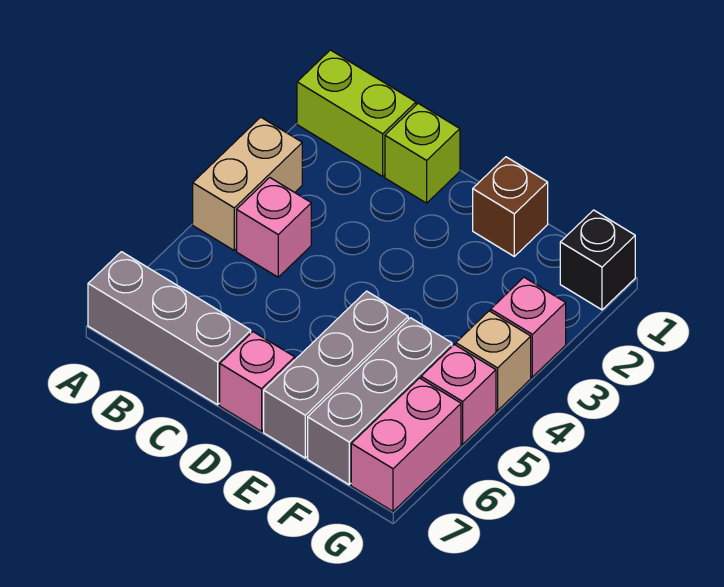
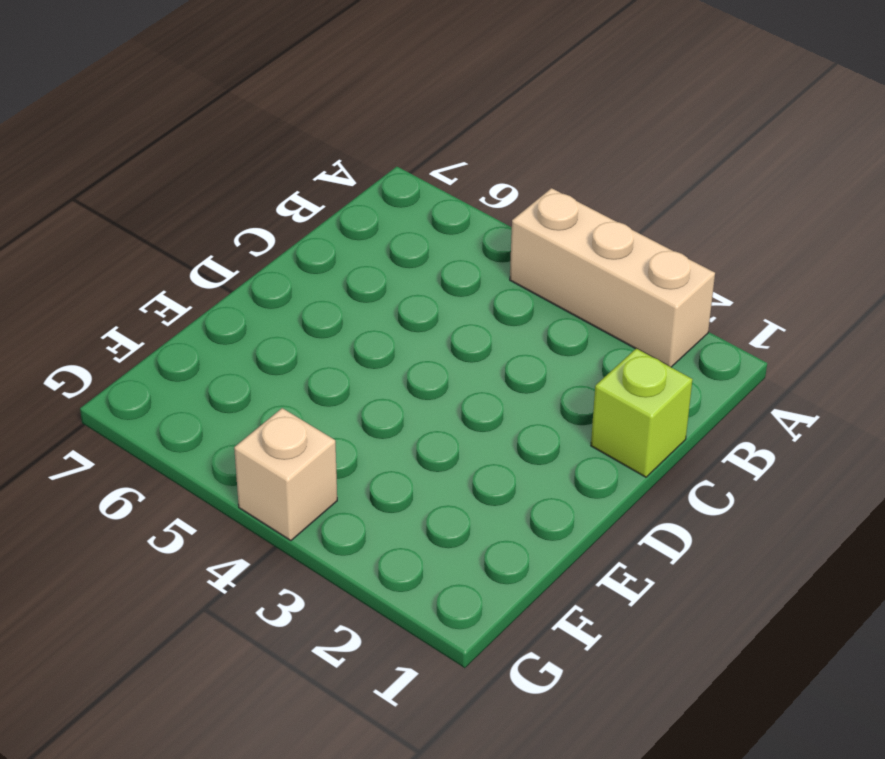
tan brick A2:A4 level 1 -> tan brick A3:A4 level 1
none -> lime brick A1:B1 level 1
none -> grey brick A7:C7 level 1
none -> pink brick B4 level 1

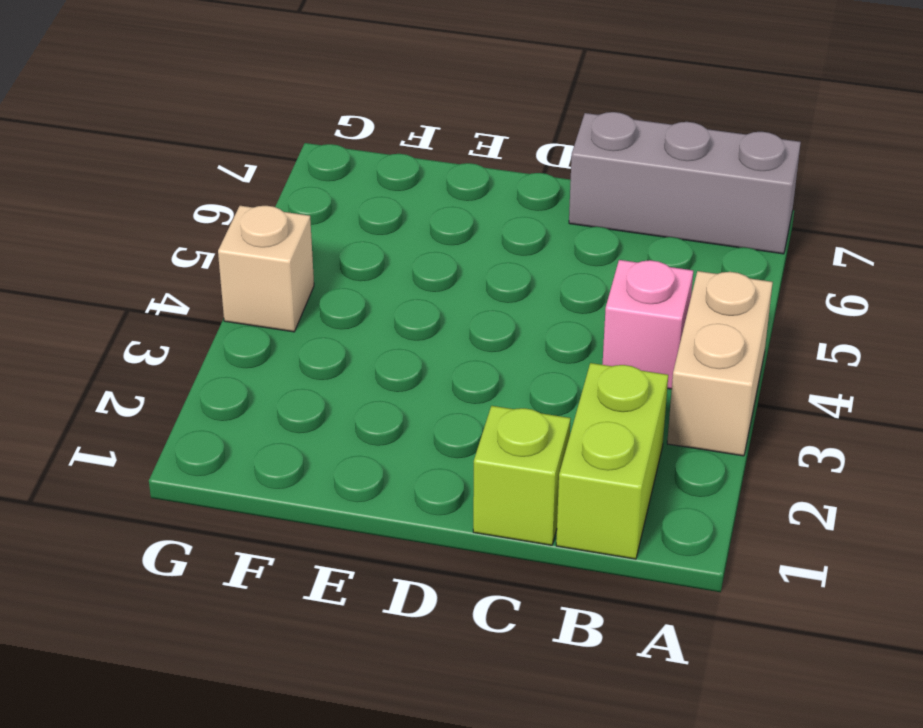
lime brick B1:B2 level 1 -> lime brick A1:B1 level 1
none -> pink brick D7 level 1
none -> brown brick E1 level 1
none -> grey brick E5:E7 level 1

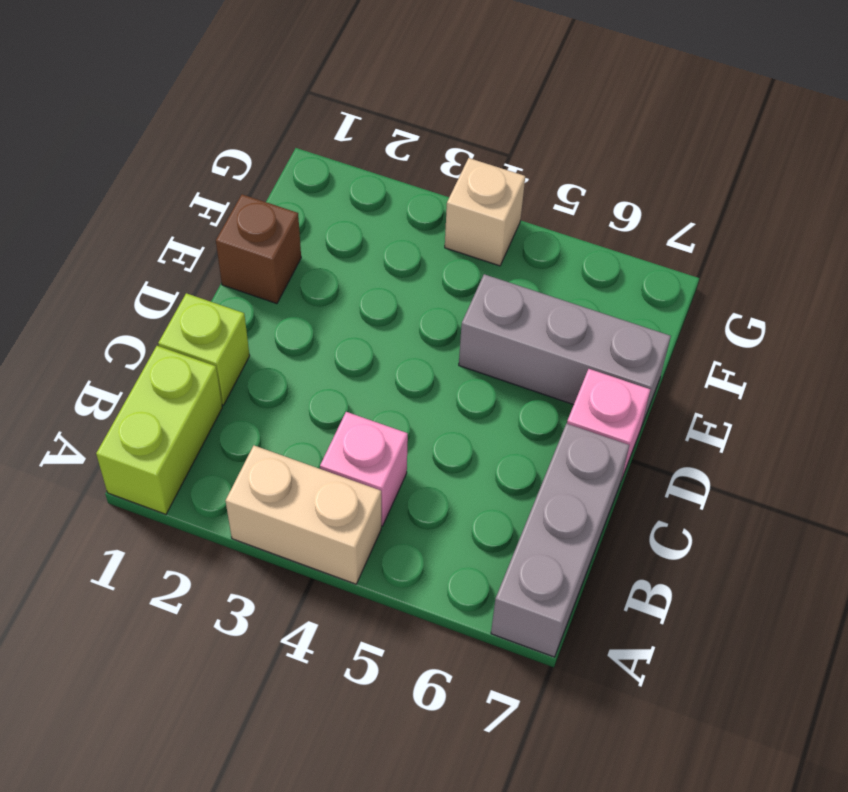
none -> grey brick F5:F7 level 1
none -> black brick G1 level 1
none -> pink brick G3 level 1

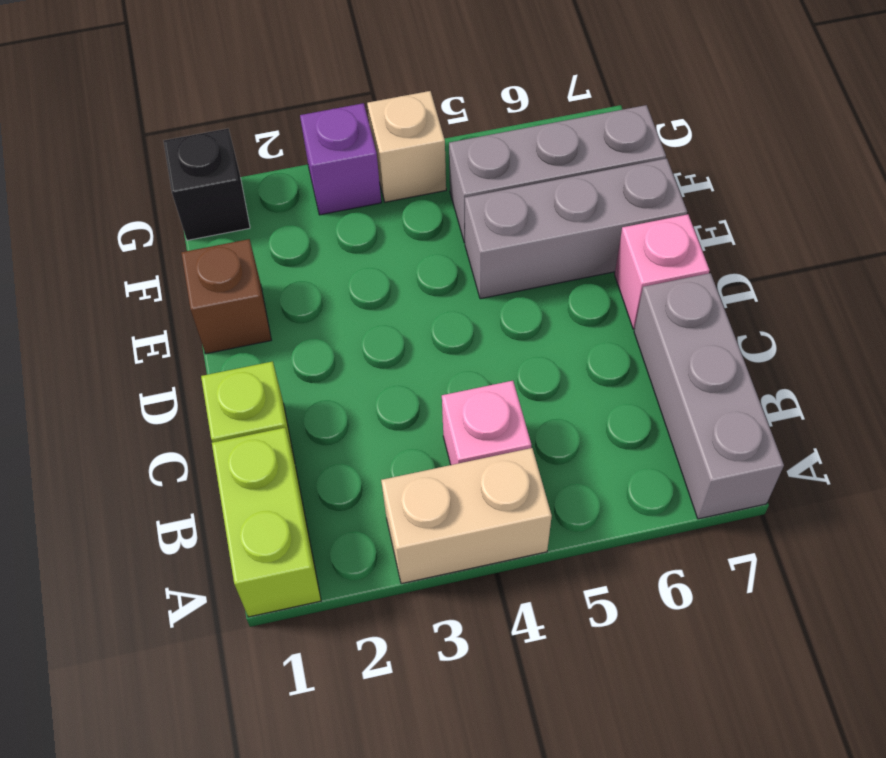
purple brick G3 level 1 -> pink brick G3 level 1
none -> pink brick G5 level 1
none -> pink brick G6:G7 level 1

